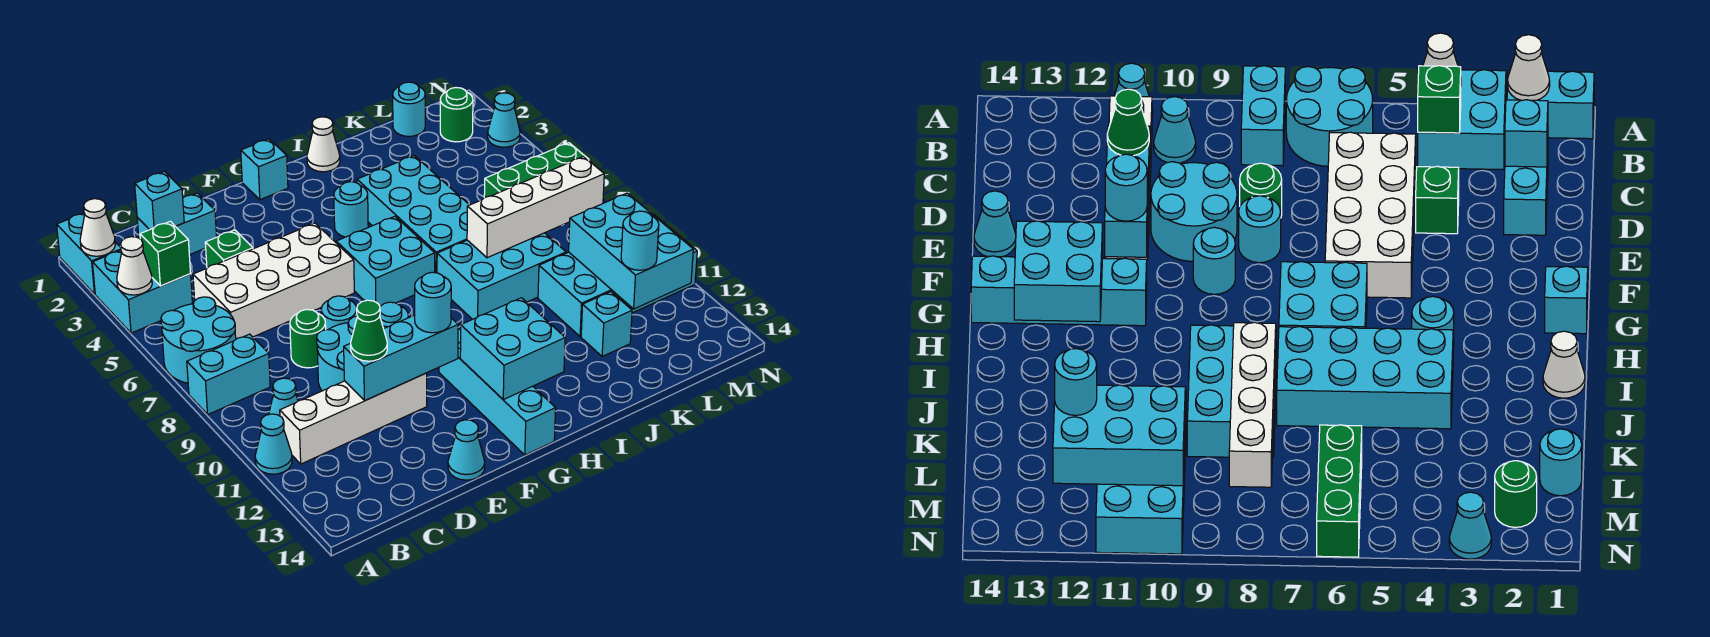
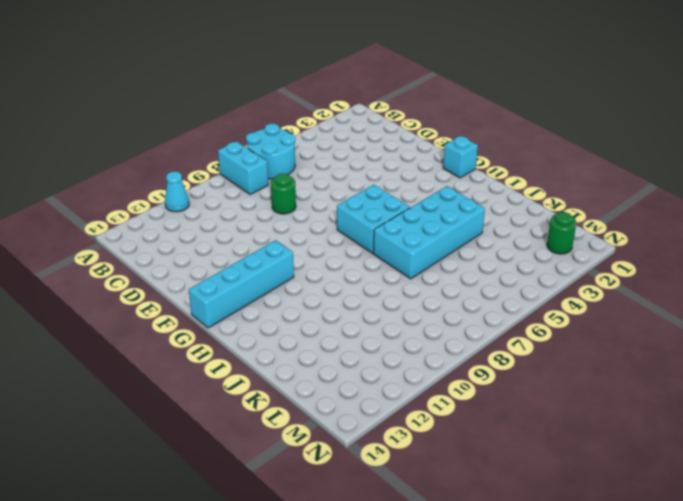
none -> cyan brick A1:A2 level 1
none -> cyan brick A3:B4 level 1
none -> cyan cone B10 level 1
none -> white brick B11:E11 level 1

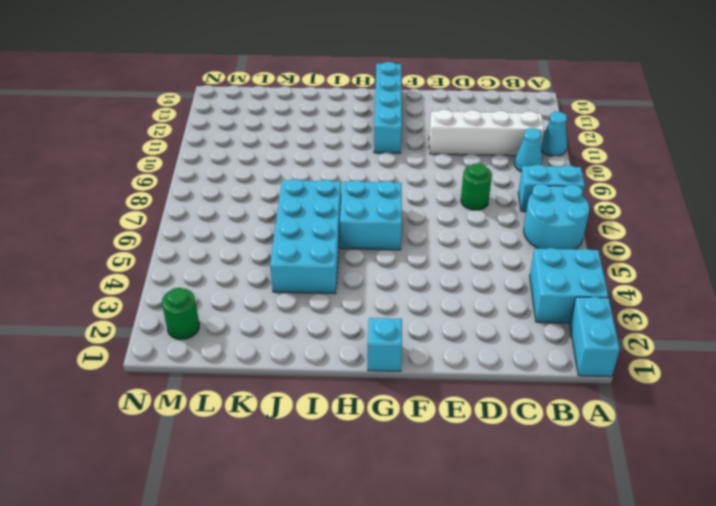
none -> cyan brick C2:D2 level 1
none -> white brick C5:F6 level 1
none -> green brick D4 level 1
none -> cyan round brick D9:E10 level 1

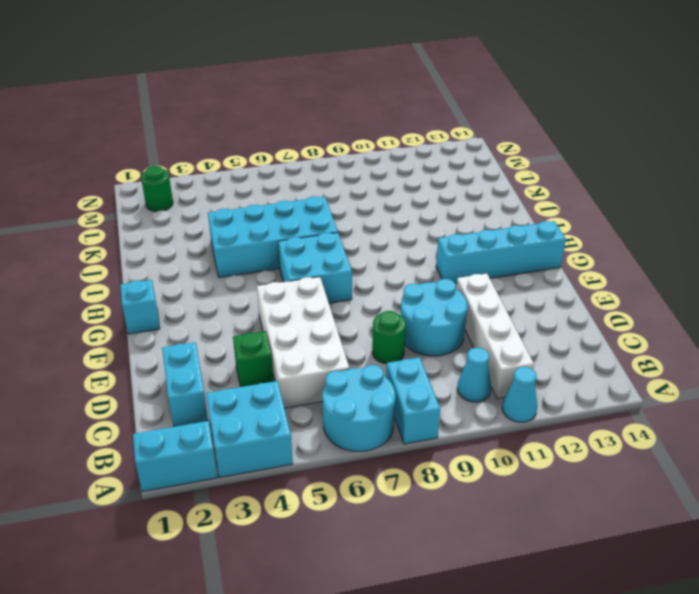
none -> cyan round brick E8 level 1
none -> cyan cone E14 level 1
none -> cyan round brick F9 level 1
none -> cyan round brick H4 level 1

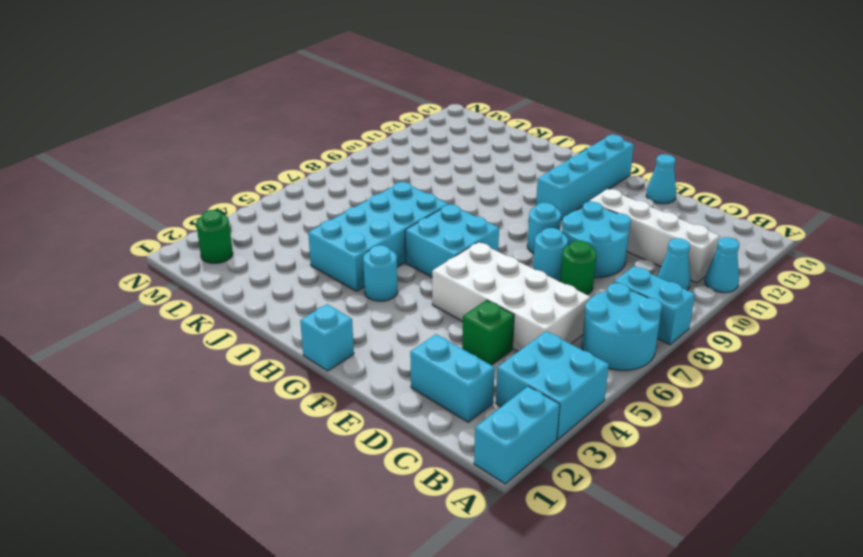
none -> white cone I1 level 1
none -> cyan brick I8:K9 level 1
none -> cyan brick K10:N11 level 1
none -> cyan brick K12 level 1

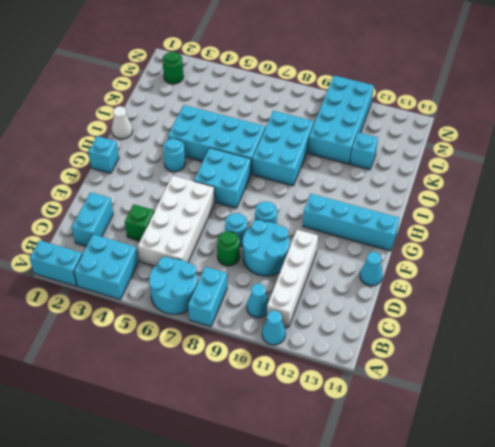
none -> cyan round brick L1 level 1
none -> green brick L6:N6 level 1
none -> cyan cone N3 level 1
none -> white cone A2 level 2

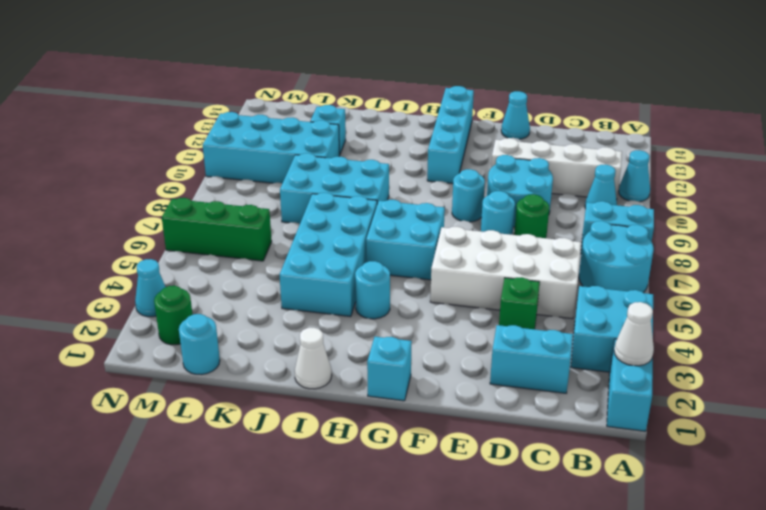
none -> white cone A4 level 2
none -> green brick B4 level 2
none -> cyan brick C2 level 2
none -> cyan brick D11:F11 level 2

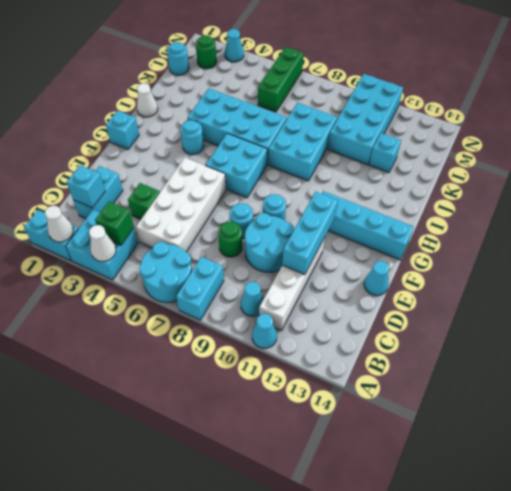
none -> cyan brick G12:H13 level 2
none -> white brick J8:M8 level 2
none -> cyan brick L10:M12 level 2
none -> green cone D11 level 3

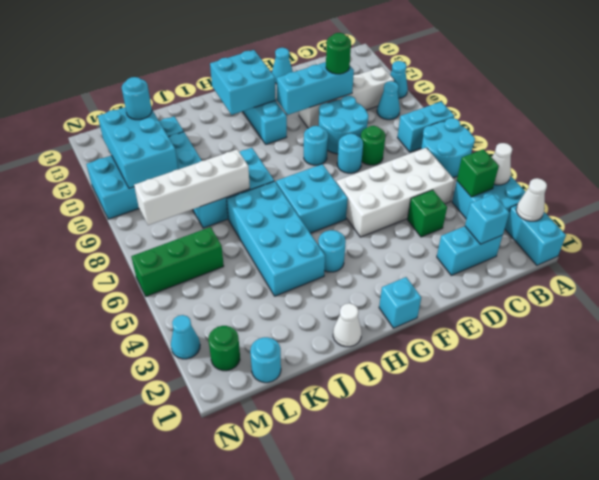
green round brick D11 level 3 -> green cone D11 level 3
none -> cyan round brick F11 level 3

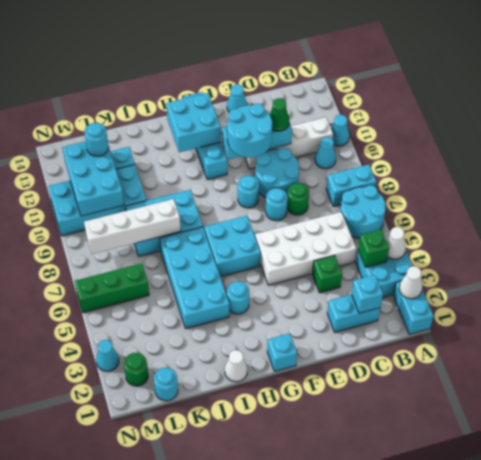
cyan round brick E10:F11 level 3 -> cyan round brick F11 level 3

